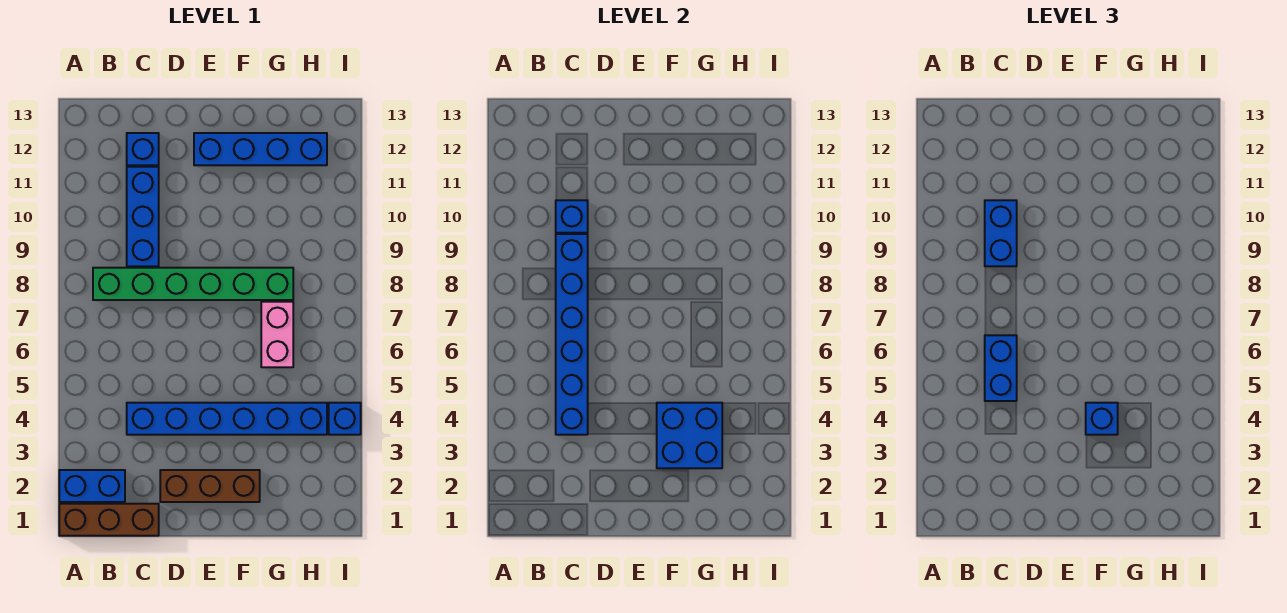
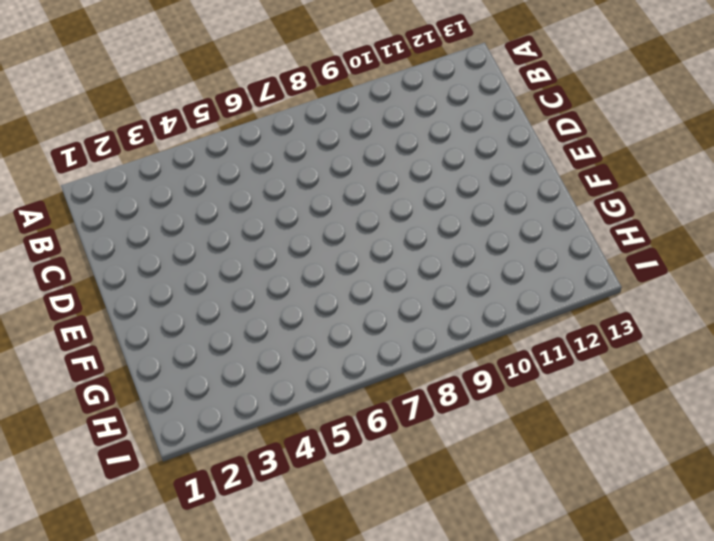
none -> brown brick A1:C1 level 1
none -> blue brick A2:B2 level 1
none -> green brick B8:G8 level 1

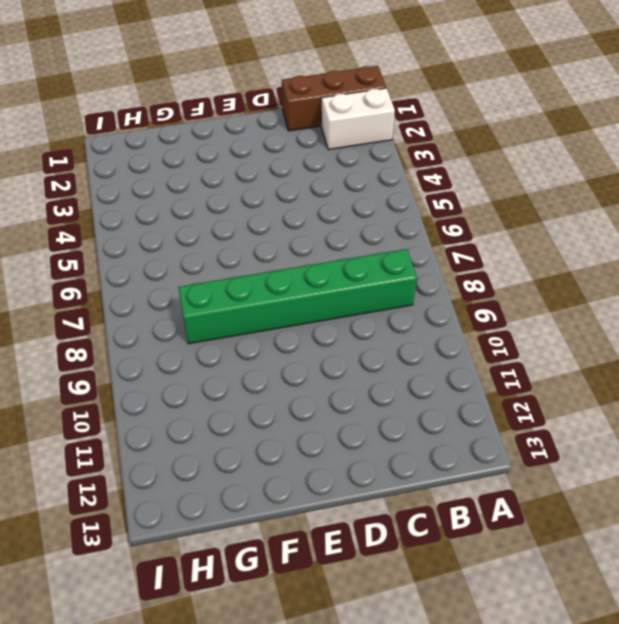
white brick A2:B2 level 1 -> blue brick A2:B2 level 1
none -> blue brick C4:H4 level 1
none -> blue brick C9:C11 level 1
none -> blue brick C12 level 1

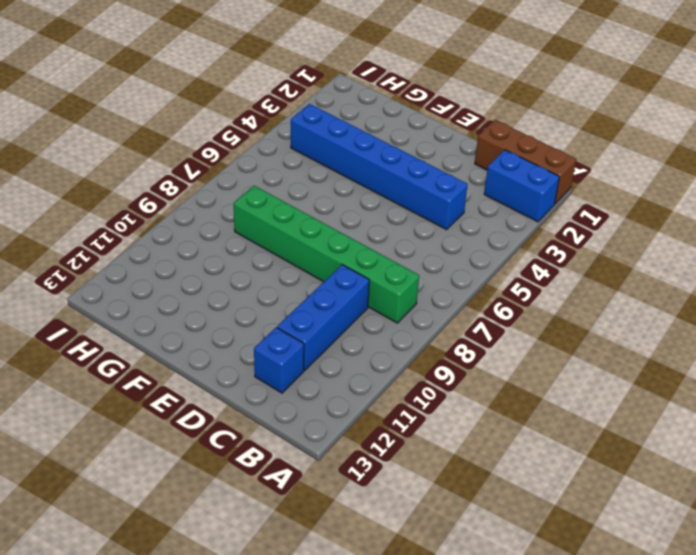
none -> brown brick D2:F2 level 1
none -> blue brick E12:H12 level 1
none -> pink brick G6:G7 level 1

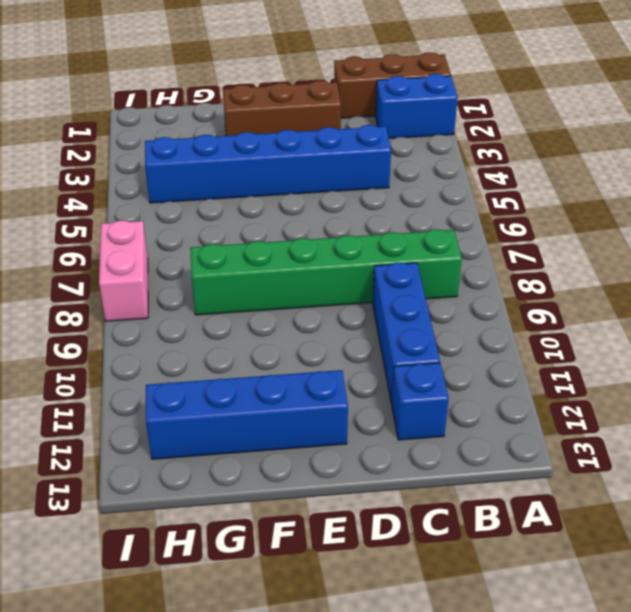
pink brick I7:I8 level 1 -> pink brick G6:G7 level 1
none -> blue brick I4 level 1
none -> blue brick C4:C9 level 2
none -> blue brick C10 level 2

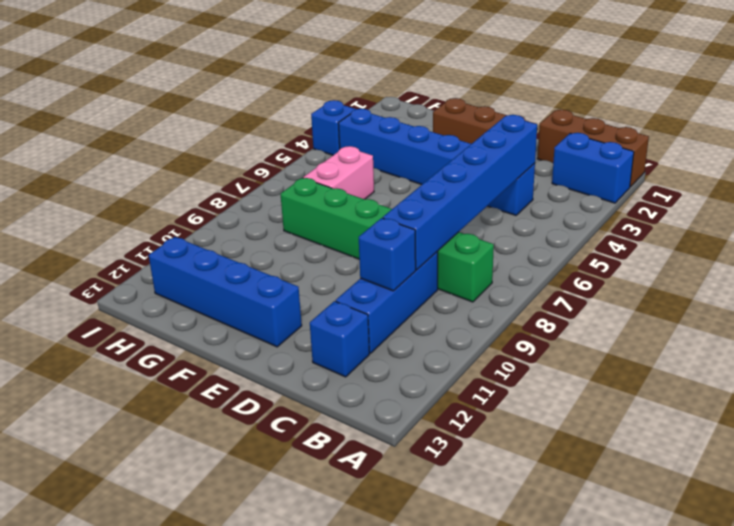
none -> blue brick F3:G4 level 2
none -> blue brick C5:C6 level 3
none -> blue brick C9:C10 level 3

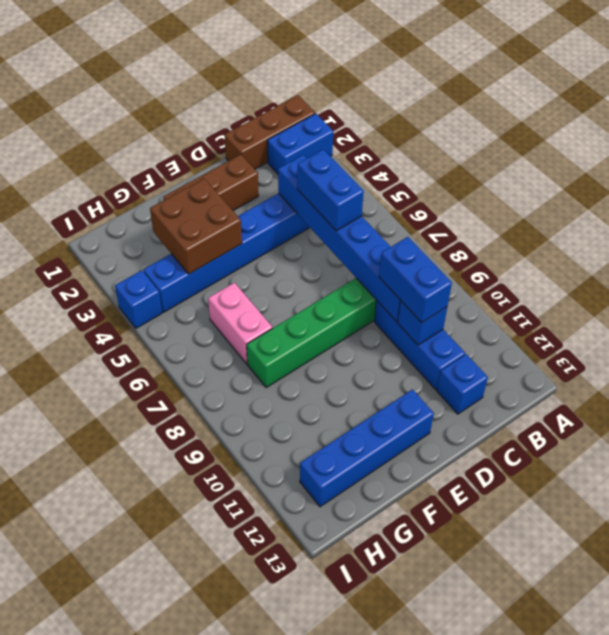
brown brick F3:G4 level 2 -> blue brick F3:G4 level 2
none -> blue brick F4 level 3

